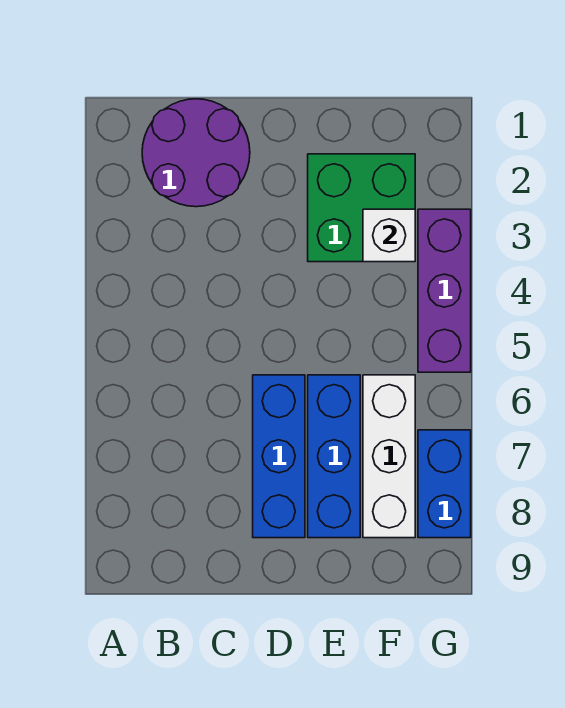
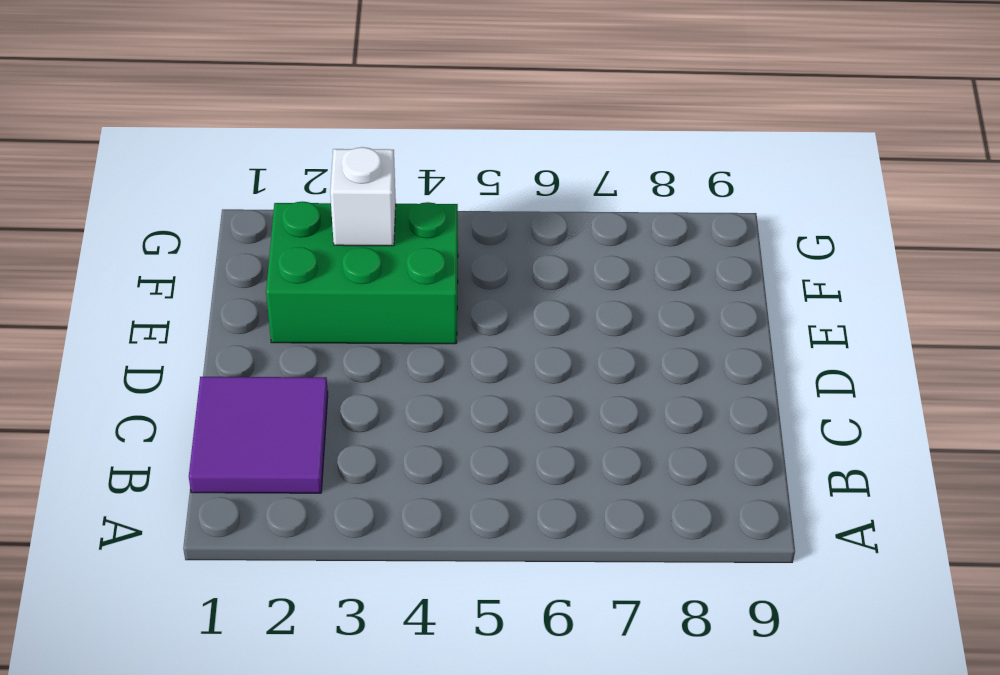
purple tile B1:C2 level 1 -> purple round brick B1:C2 level 1
green brick E2:F4 level 1 -> green brick E2:F3 level 1
none -> blue brick D6:D8 level 1
none -> blue brick E6:E8 level 1

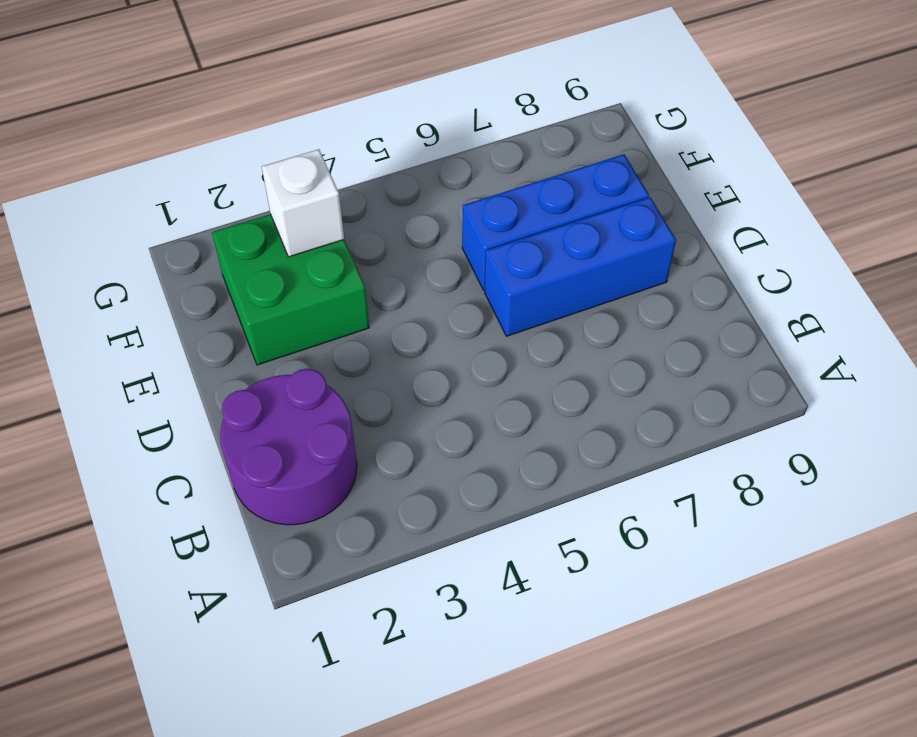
none -> white brick F6:F8 level 1
none -> purple brick G3:G5 level 1

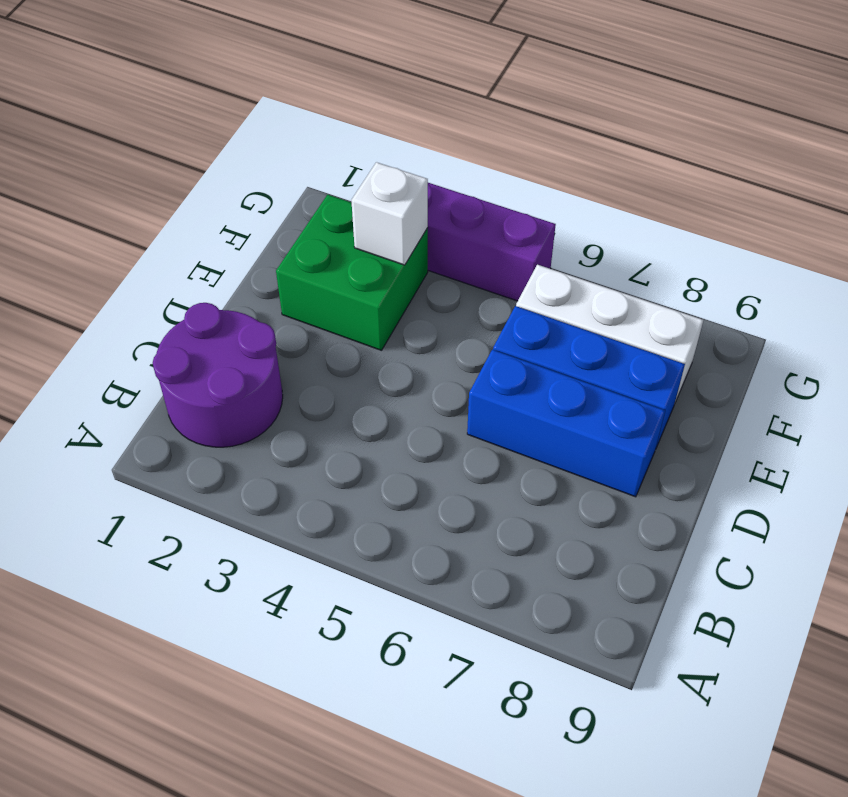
none -> blue brick G7:G8 level 1

